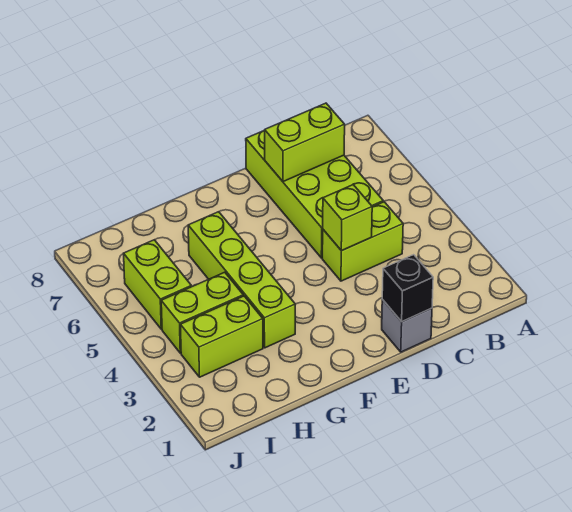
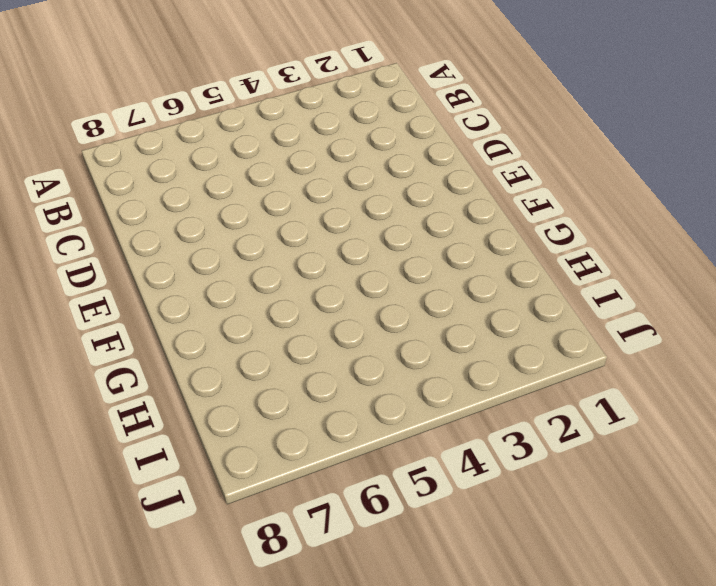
none -> lime brick C4:D4 level 1
none -> lime brick C5:D8 level 1

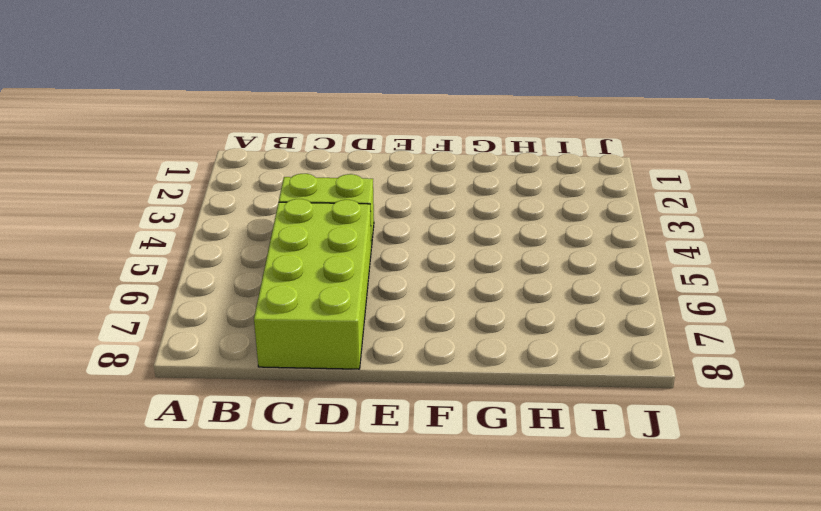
none -> grey brick D1 level 1
none -> lime brick G3:G6 level 1

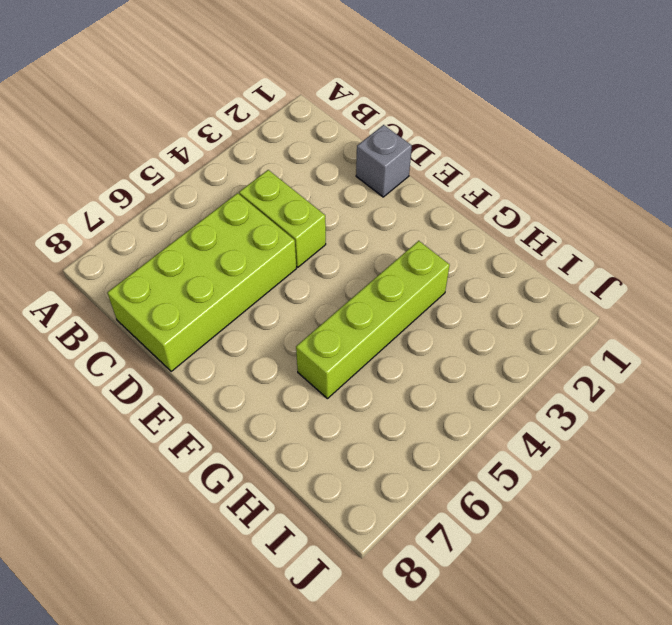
none -> lime brick H3:I3 level 1
none -> lime brick H4:I4 level 1

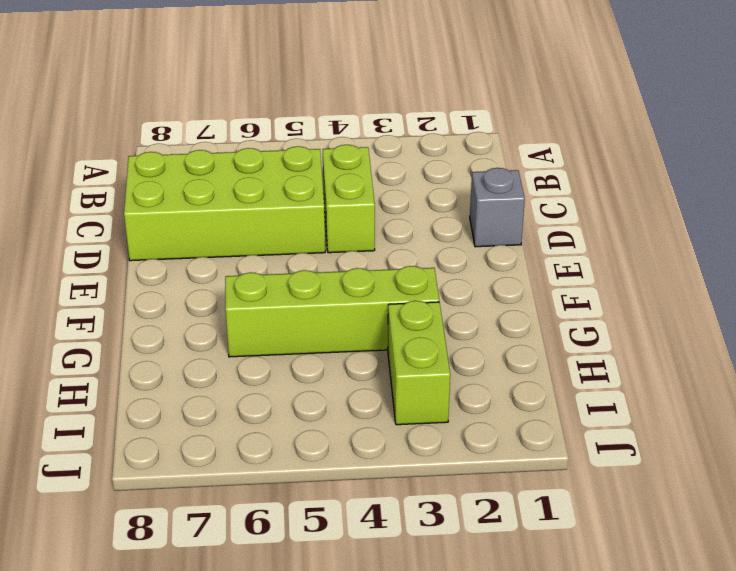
none -> lime brick H4:I4 level 1
none -> lime brick I5:I6 level 1

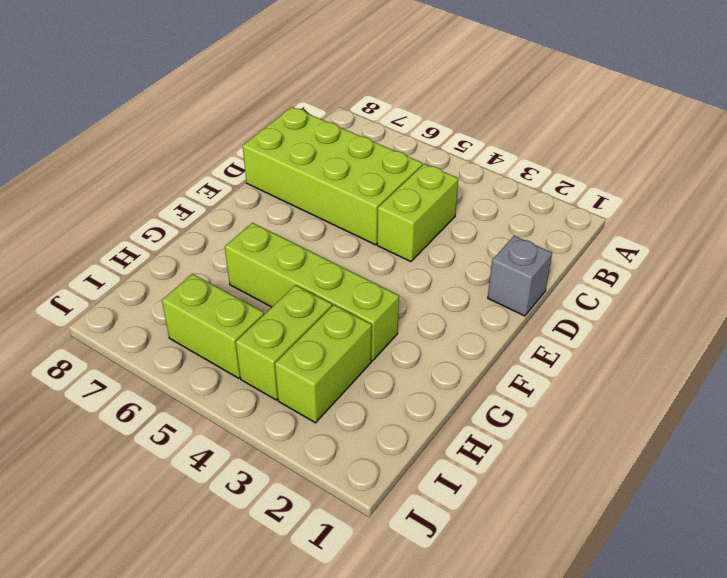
none -> lime brick C7:D7 level 2
none -> black brick D1 level 2

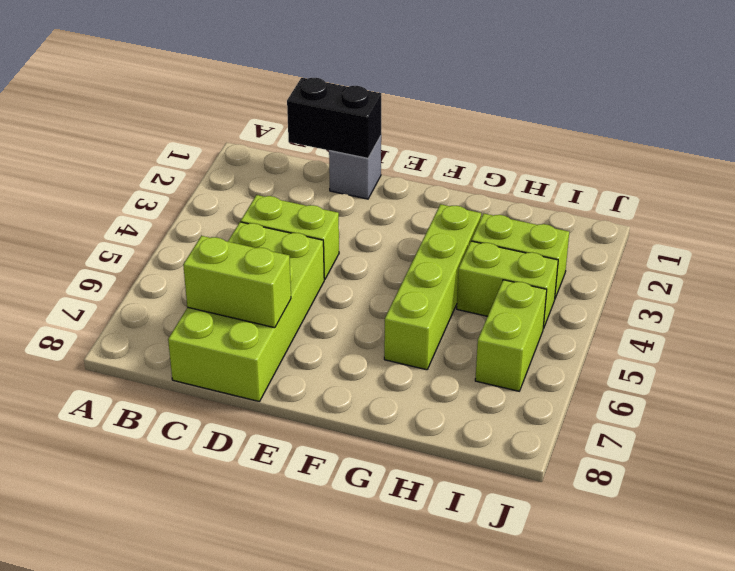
black brick C1:D1 level 2 -> black brick D1 level 2
none -> lime brick D4 level 2

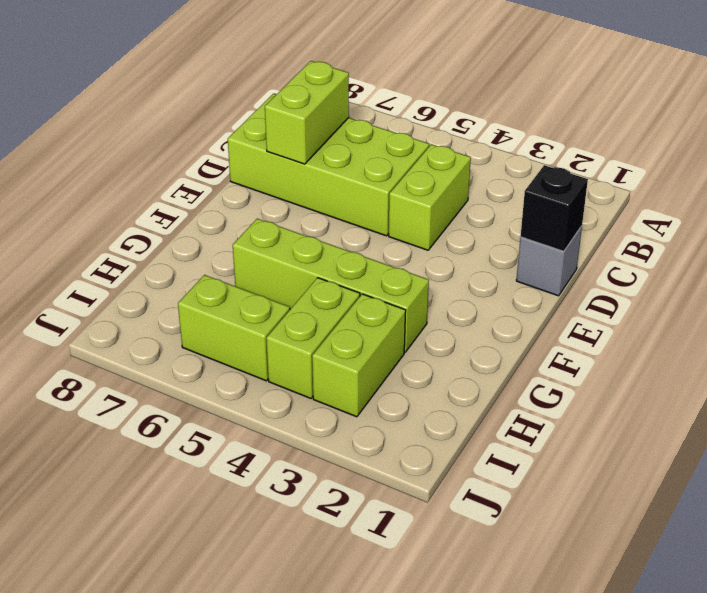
none -> lime brick D4 level 2

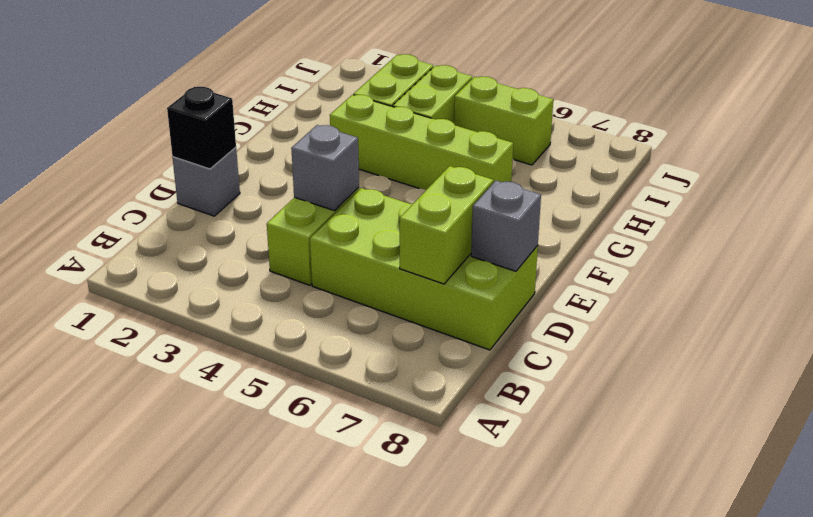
grey brick D4 level 2 -> lime brick D4 level 2
grey brick D8 level 2 -> none

